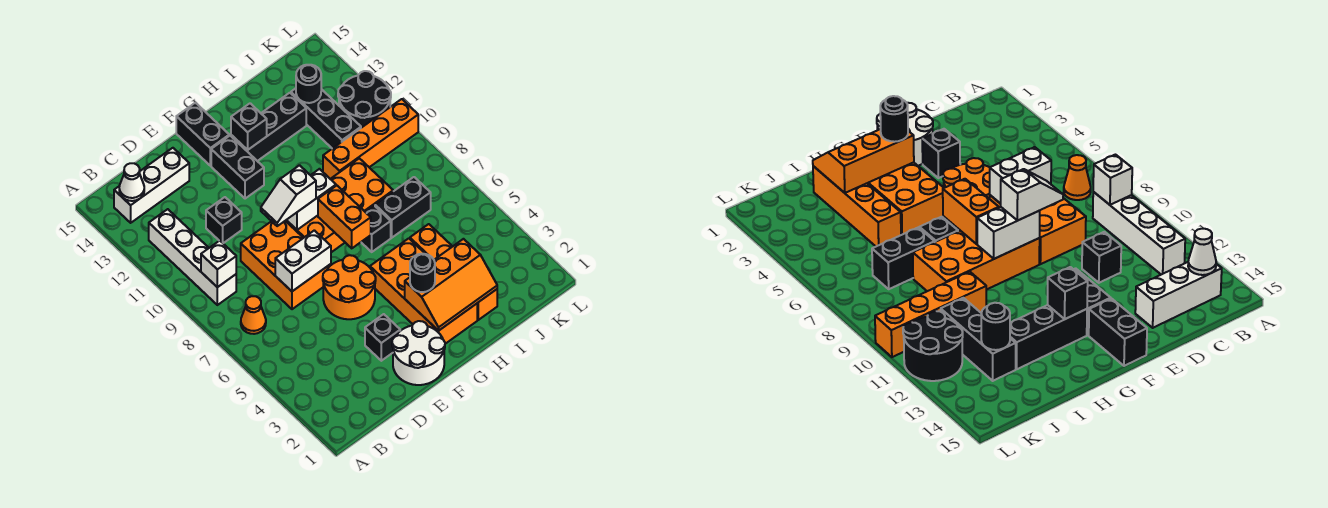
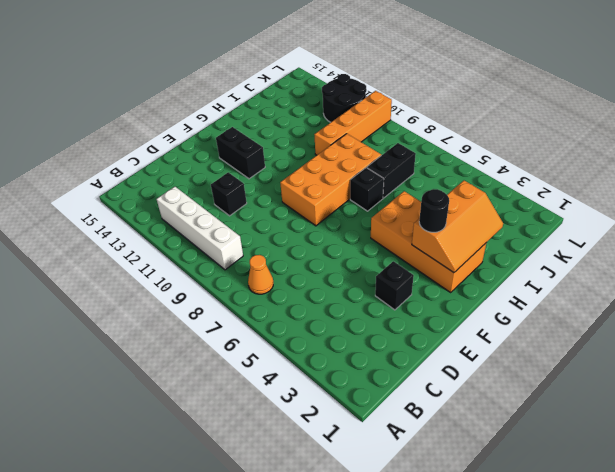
none -> white brick B14:D14 level 1
none -> orange brick D7:E9 level 1
none -> white round brick E1:F2 level 1

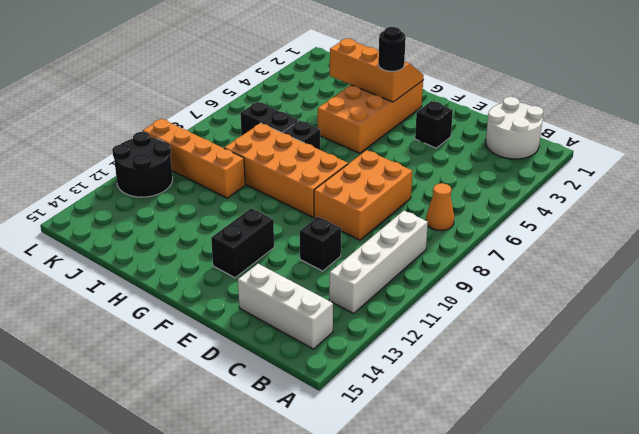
white round brick B1:C2 level 1 -> white round brick E1:F2 level 1
none -> orange round brick E5:F6 level 1
none -> black brick F14:F15 level 1
none -> black brick G13:I13 level 1

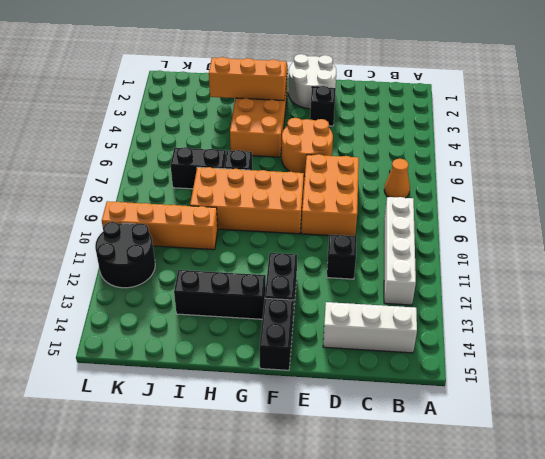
none -> orange brick I2:I5 level 1
none -> black brick J11:J13 level 1
none -> white brick B9 level 2

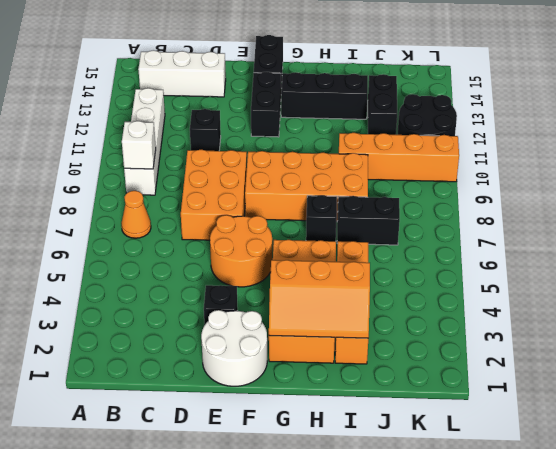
black brick J12:J13 level 1 -> black brick J11:J13 level 1
none -> white cone B14 level 2
none -> white brick D7:E7 level 2
none -> white brick F9:G9 level 2

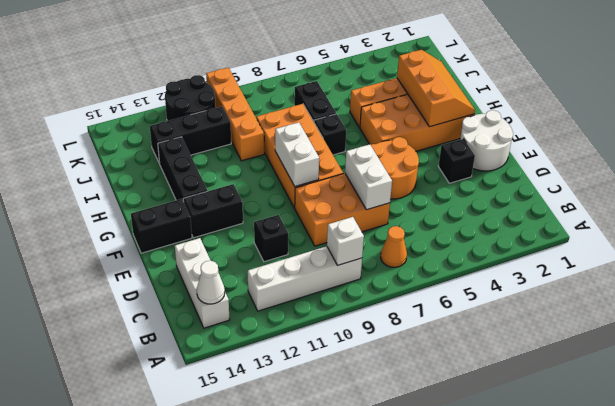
none -> orange brick G7:G8 level 2
none -> black brick G13 level 2
none -> black round brick J13 level 2

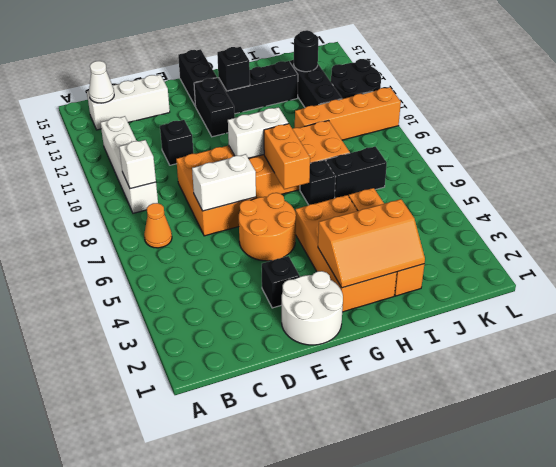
none -> white slope E9:F9 level 3 top F
none -> black round brick G3 level 3

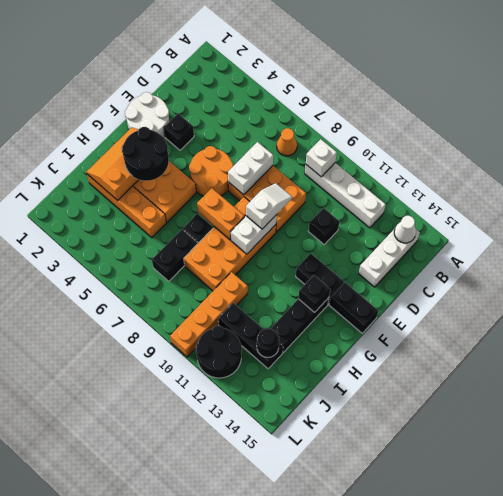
black round brick G3:H4 level 3 -> black round brick G3 level 3

